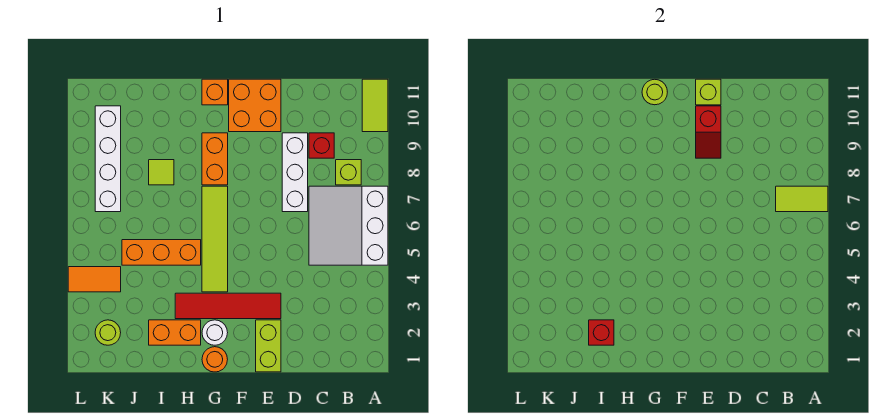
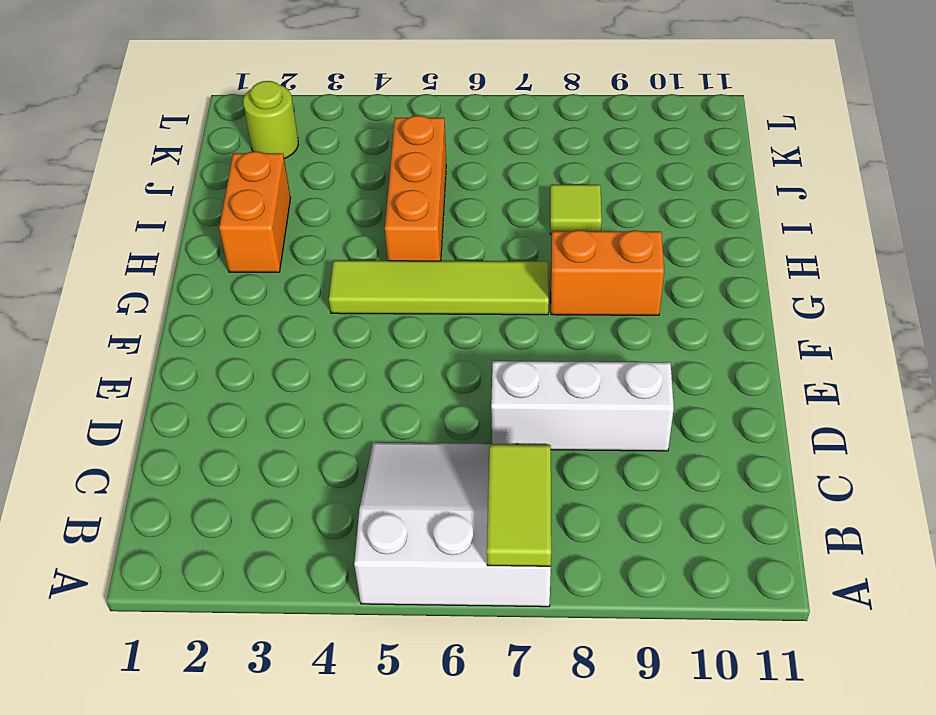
none -> lime tile A10:A11 level 1
none -> lime brick B8 level 1
none -> red brick C9 level 1

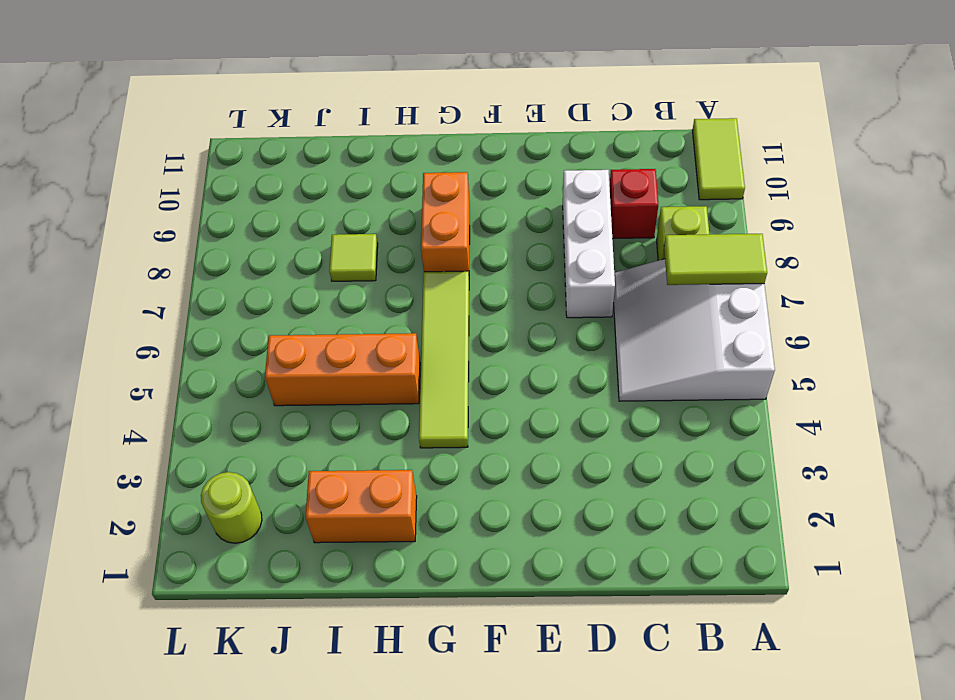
none -> lime brick E1:E2 level 1
none -> red tile E3:H3 level 1
none -> orange brick E10:F11 level 1

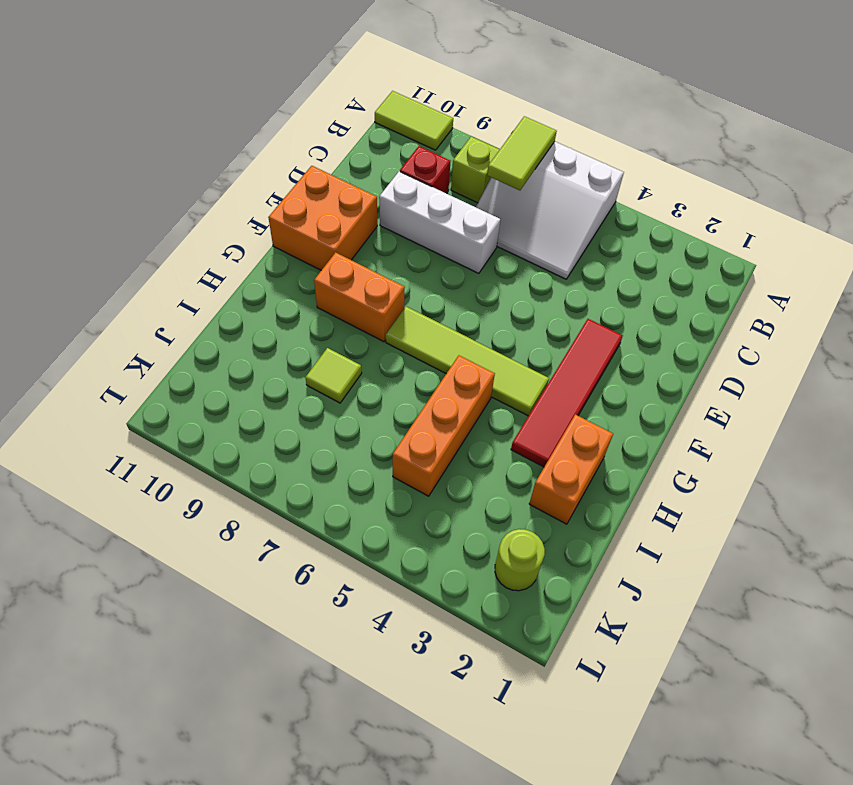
none -> lime brick E1:E2 level 1
none -> orange round brick G1 level 1
none -> white round brick G2 level 1

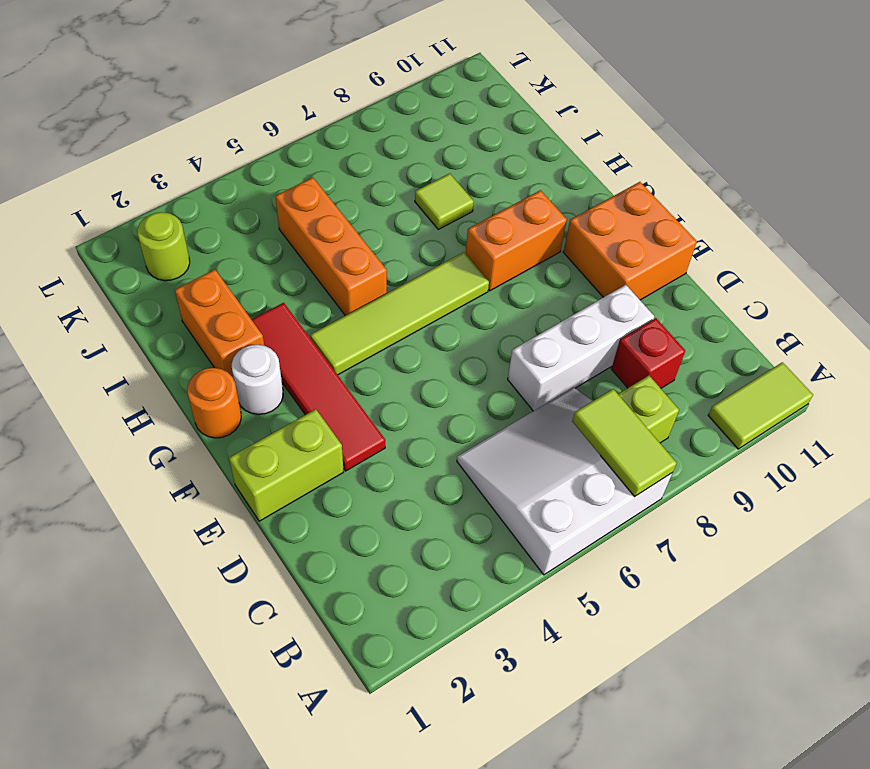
none -> orange brick G11 level 1
none -> orange tile K4:L4 level 1
none -> white brick K7:K10 level 1

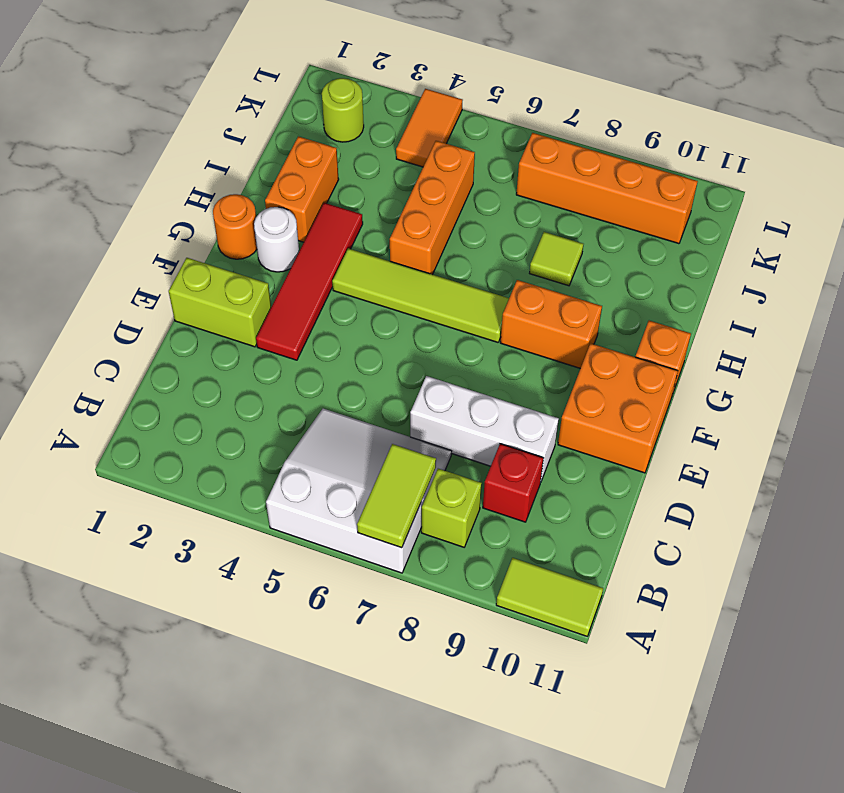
orange brick K7:K10 level 1 -> white brick K7:K10 level 1
none -> red slope E9:E10 level 2 top 10
none -> lime brick E11 level 2
none -> lime round brick G11 level 2

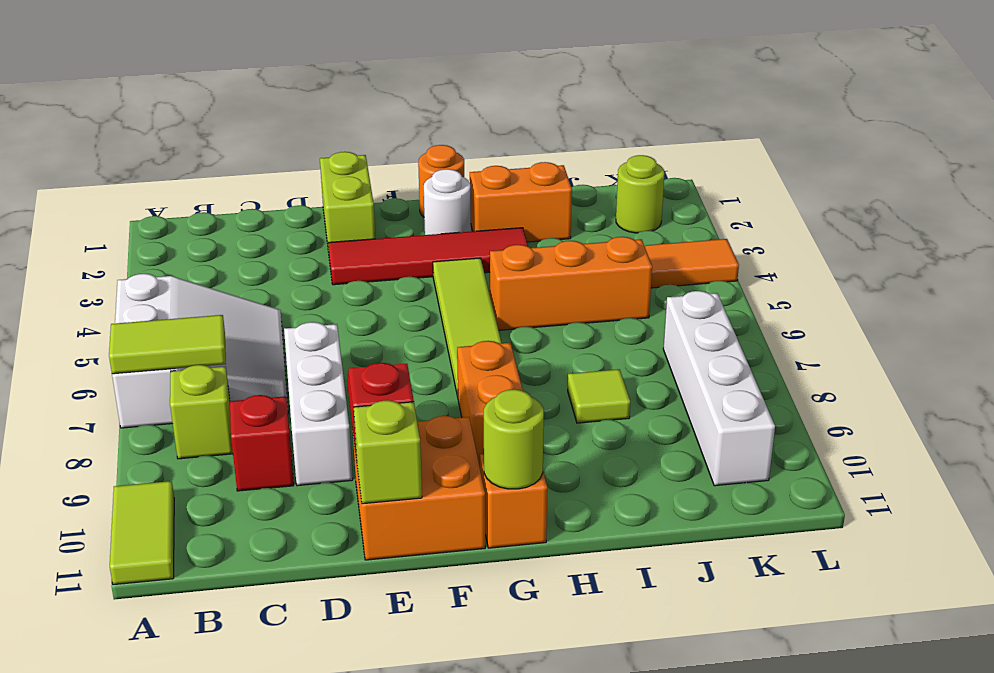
none -> red brick I2 level 2

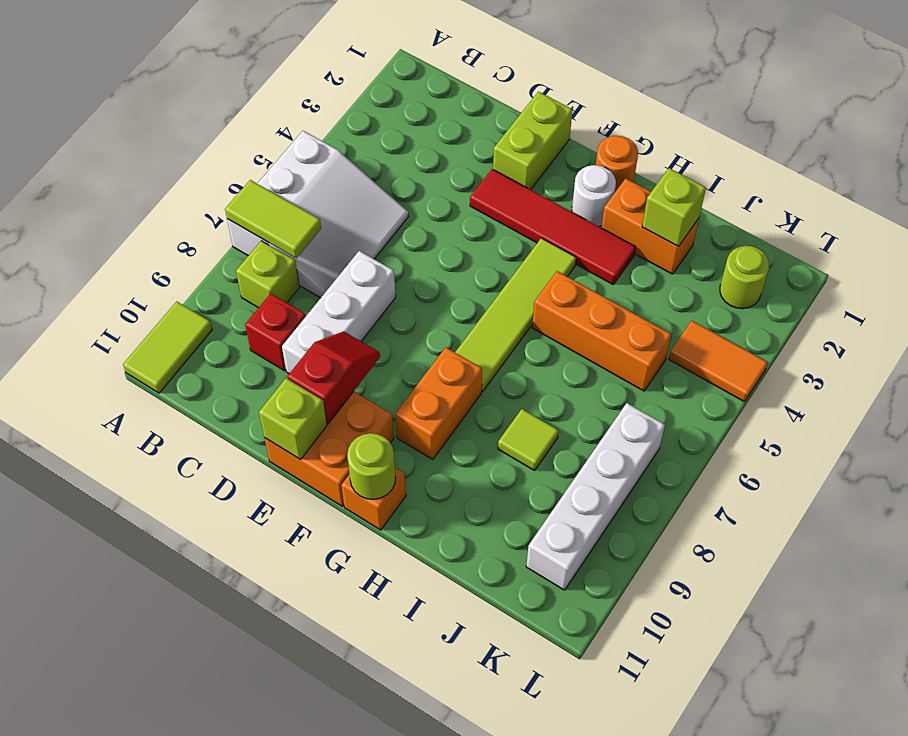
lime brick I2 level 2 -> red brick I2 level 2

